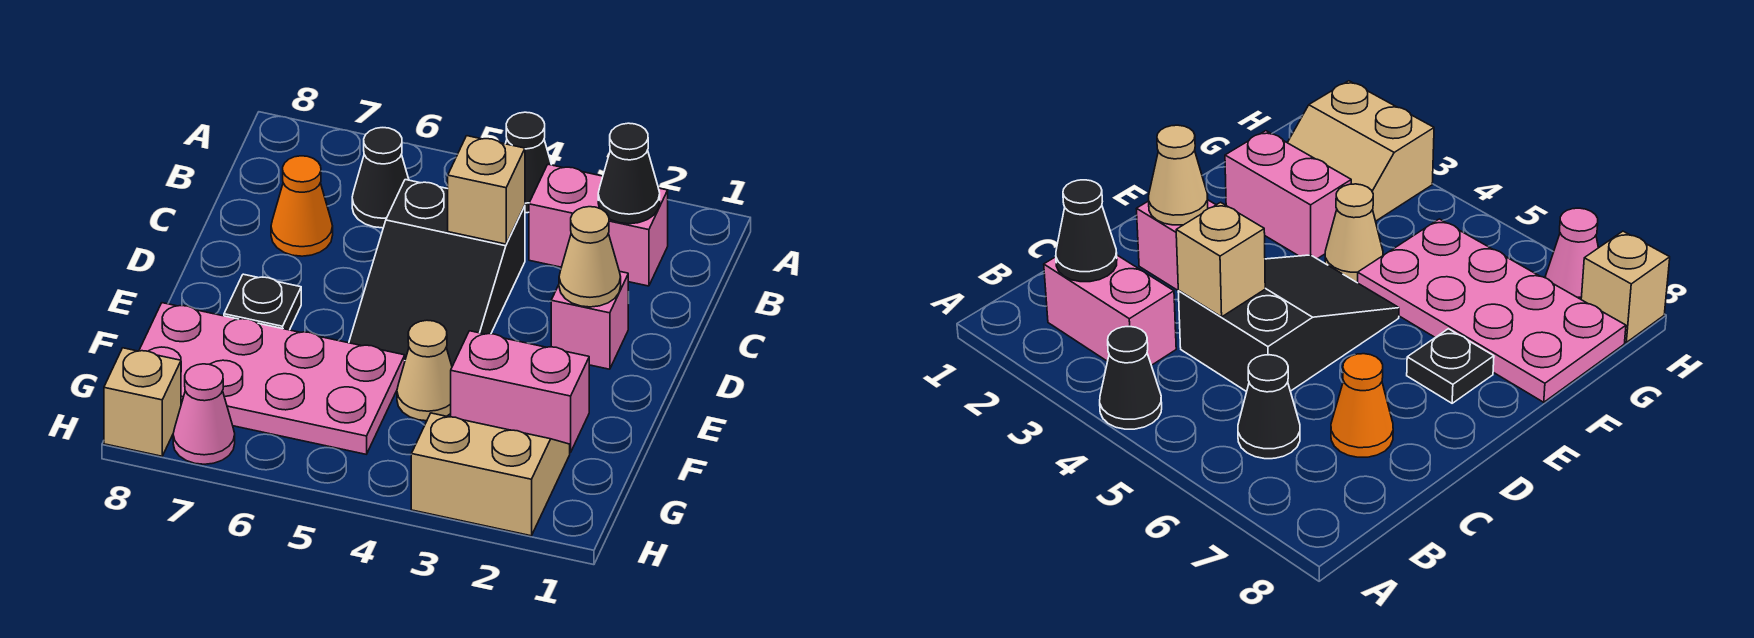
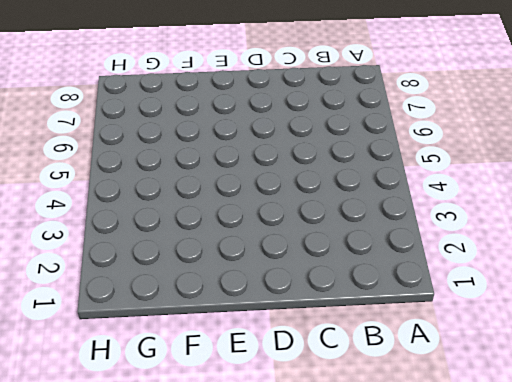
none -> black cone A4 level 1
none -> pink brick B2:B3 level 1
none -> black cone B6 level 1

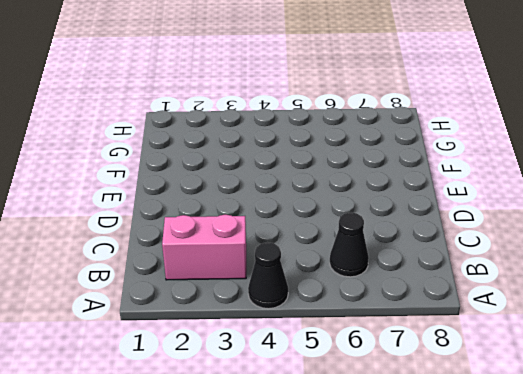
none -> black slope C4:E5 level 1 top C
none -> orange cone C7 level 1
none -> pink brick D2 level 1

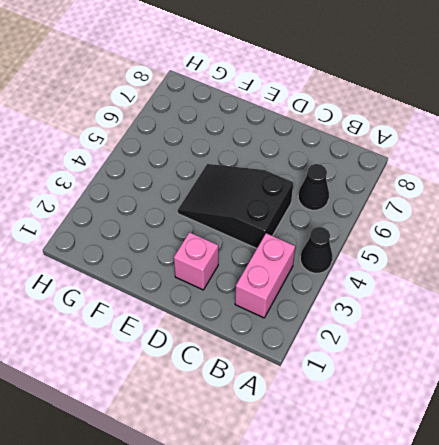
none -> orange cone C7 level 1
none -> black plate E7 level 1
none -> pink brick F2:F3 level 1

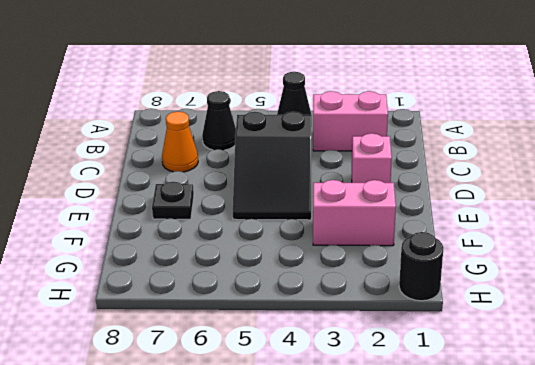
black round brick H1 level 1 -> none
none -> tan cone F4 level 1
none -> pink plate F5:G8 level 1
none -> tan slope G2:H3 level 1 top H

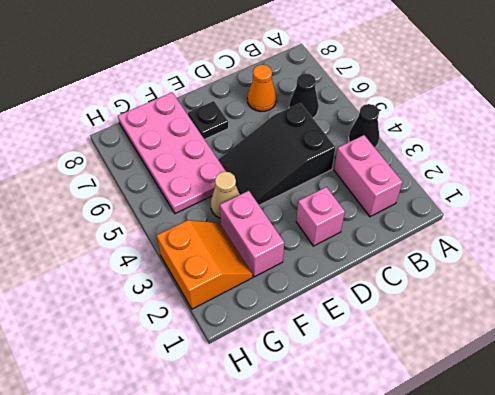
orange slope G2:H3 level 1 top H -> tan slope G2:H3 level 1 top H
none -> pink cone H7 level 1
none -> tan brick H8 level 1
none -> black cone B2 level 2

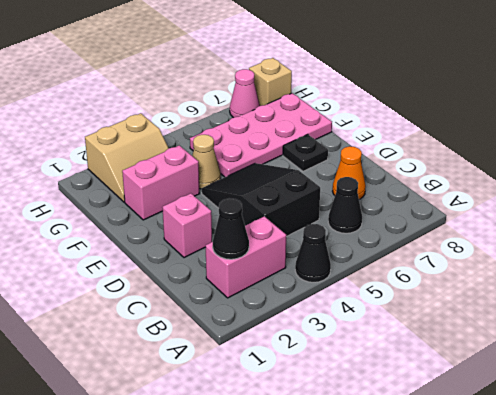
none -> tan brick C4 level 2
none -> tan cone D2 level 2

